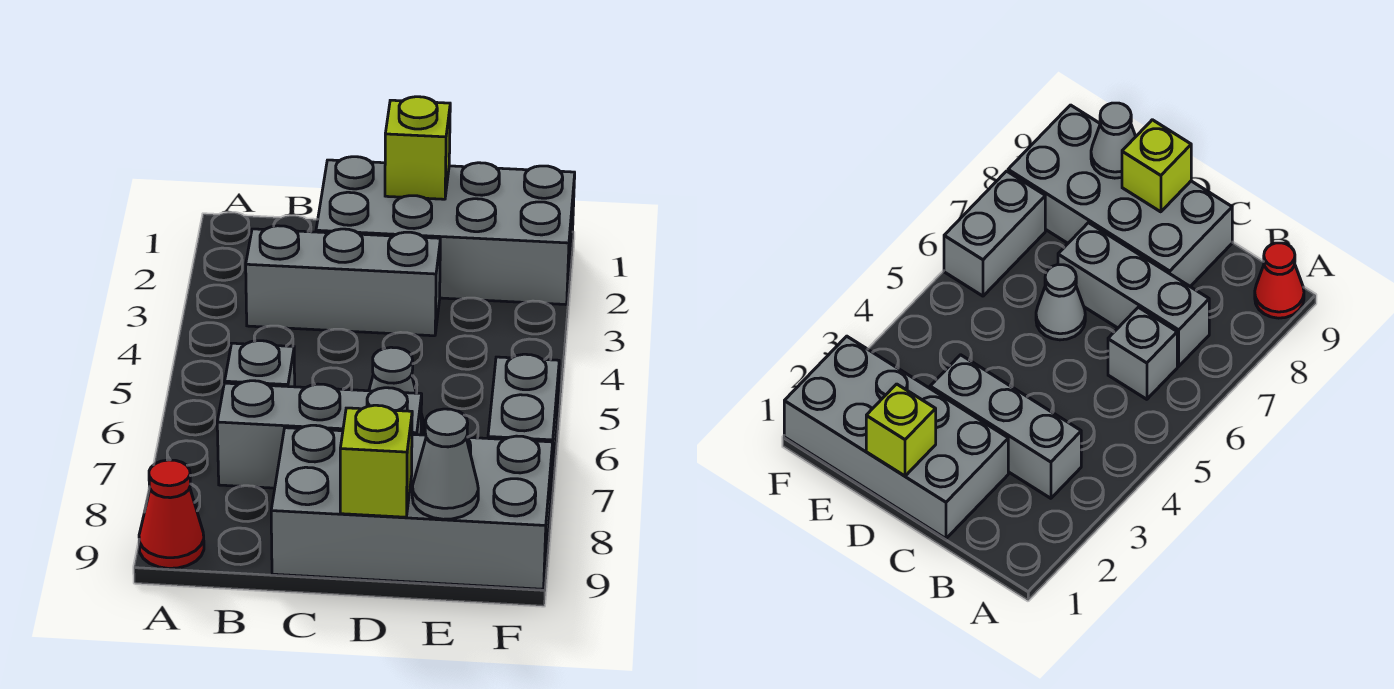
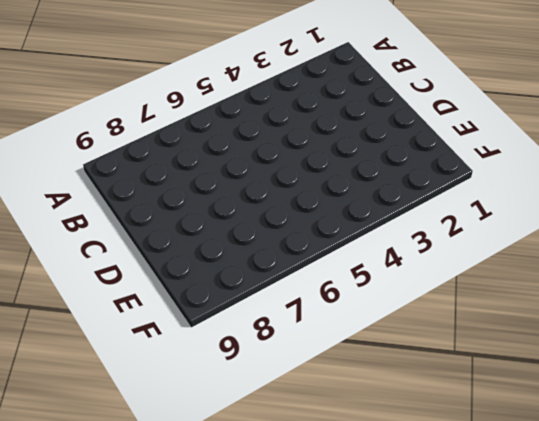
none -> red cone A9 level 1
none -> grey brick B3:D3 level 1

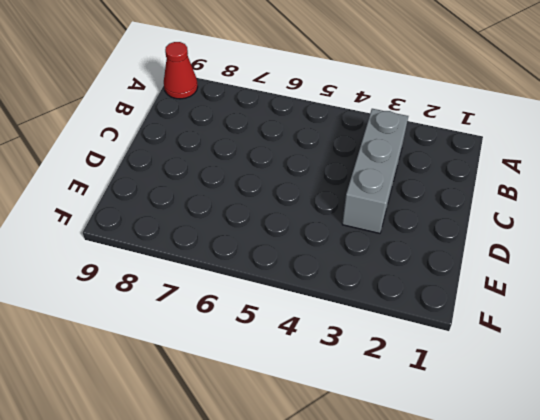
none -> grey brick B6 level 1
none -> grey brick B7:D7 level 1

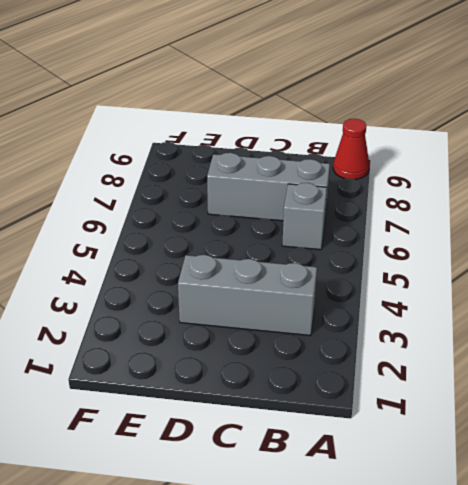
none -> grey brick C1:F2 level 1
none -> grey brick C8:F9 level 1

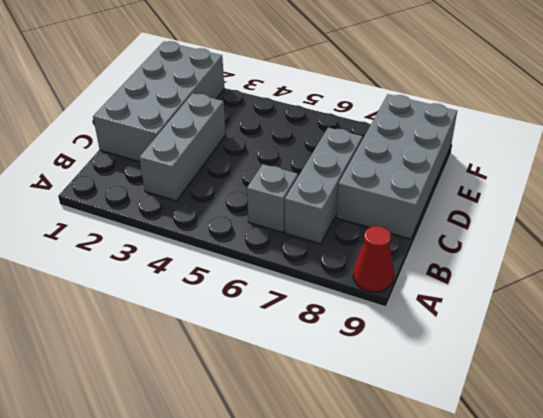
none -> grey cone D6 level 1
none -> grey brick F6:F7 level 1

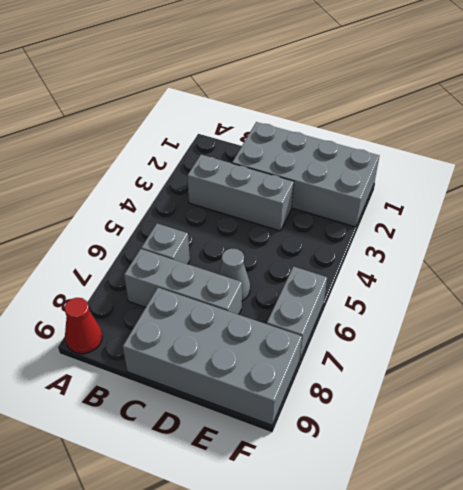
none -> lime brick D1 level 2
none -> lime brick D9 level 2

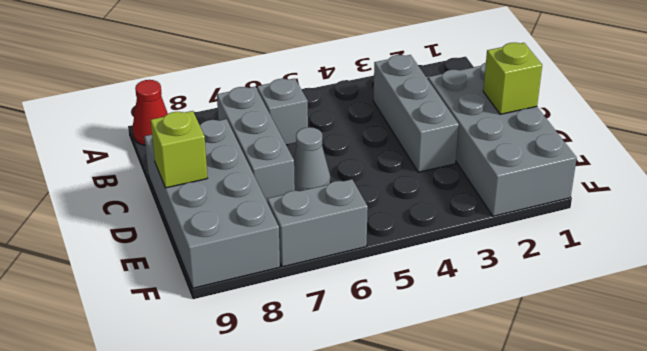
none -> grey cone E9 level 2

